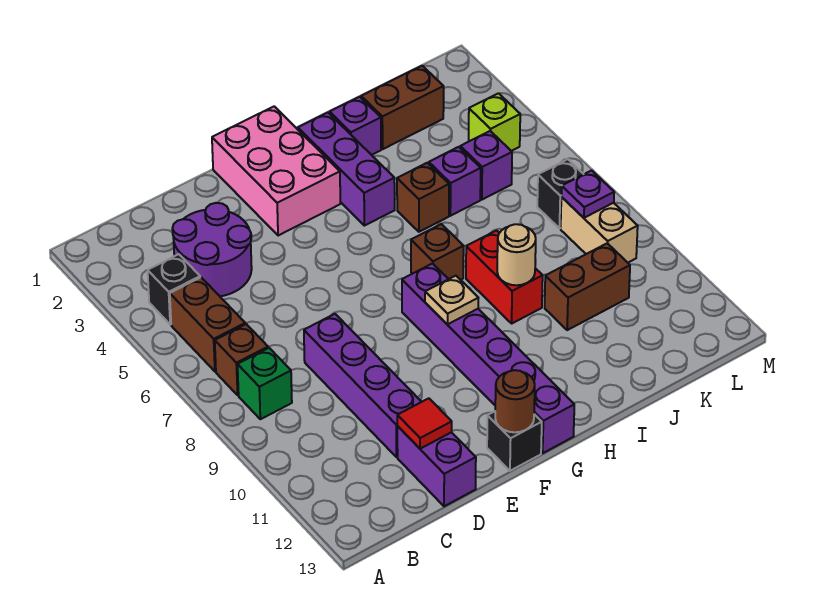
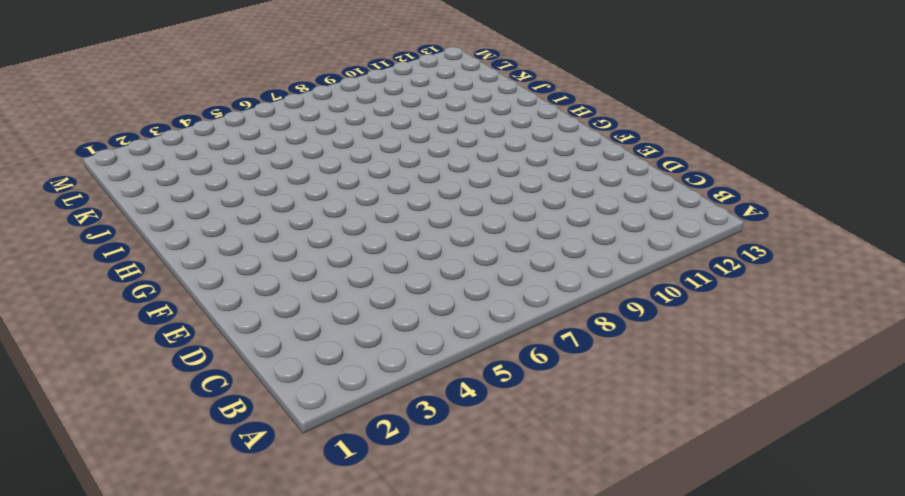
none -> black brick B4 level 1
none -> brown brick B5:B6 level 1
none -> brown brick B7 level 1

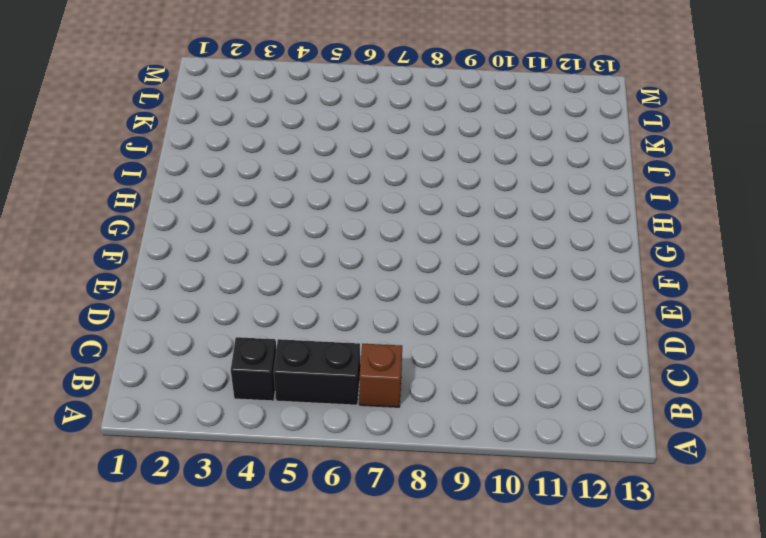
black brick B5:B6 level 1 -> brown brick B5:B6 level 1
none -> green brick B8 level 1
none -> purple round brick C3:D4 level 1
none -> purple brick D8:D11 level 1

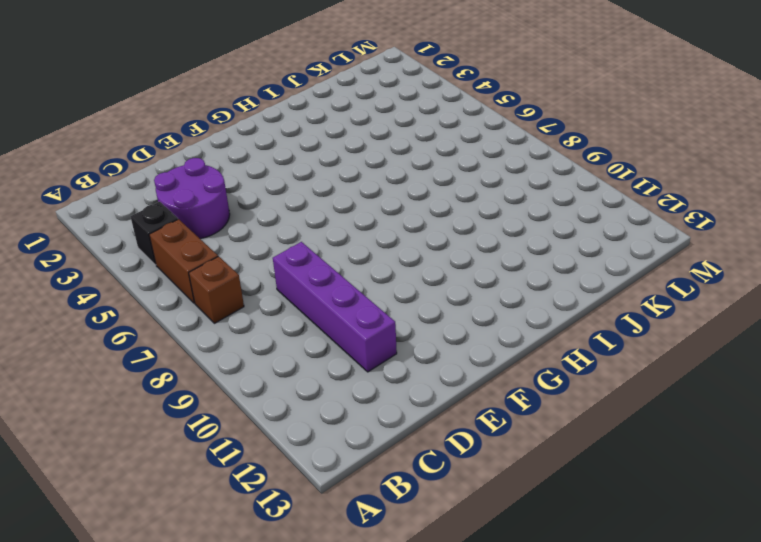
none -> green brick B8 level 1
none -> purple brick D12:D13 level 1
none -> pink brick F1:G3 level 1

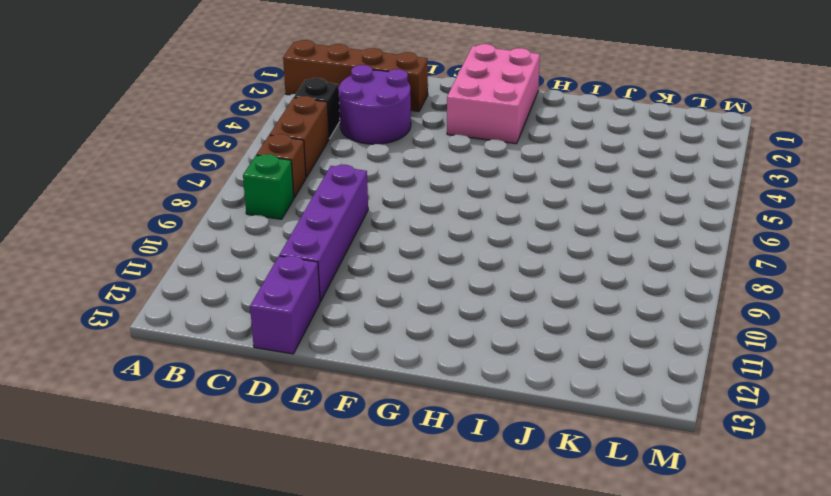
brown brick A2:D2 level 1 -> none
none -> black brick F13 level 1
none -> purple brick G8:G13 level 1
none -> purple brick H2:H4 level 1

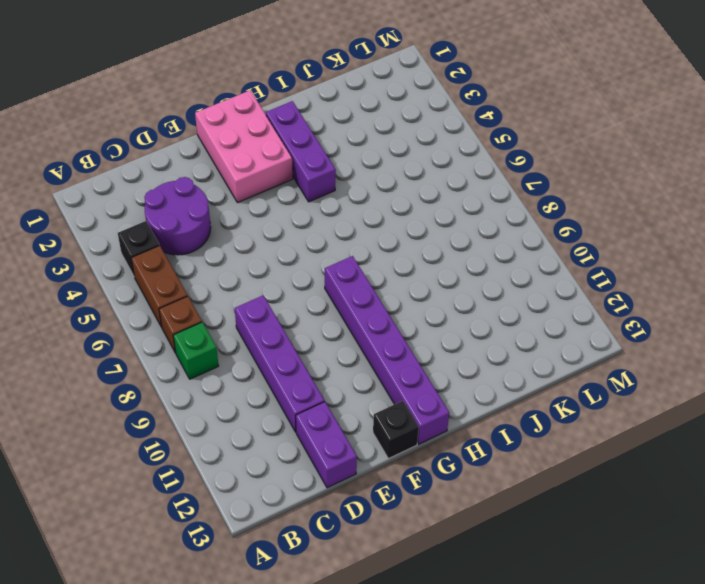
none -> brown brick H7 level 1
none -> purple brick I2 level 1
none -> brown brick I5 level 1

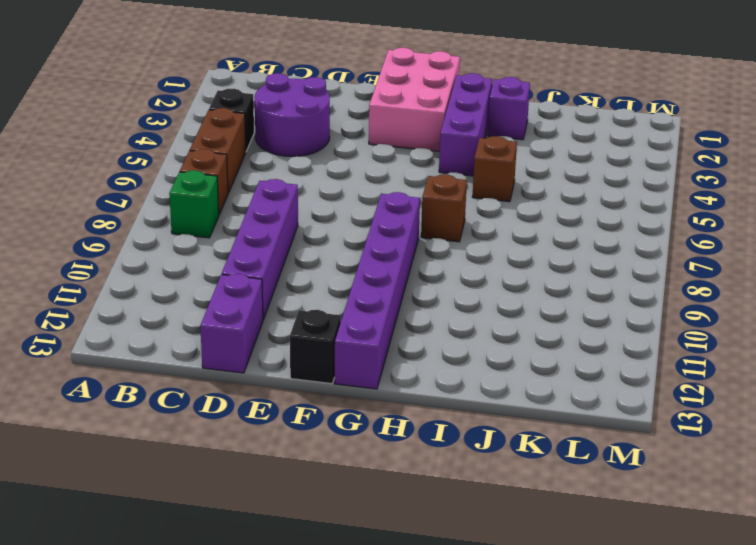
none -> red brick I8:I9 level 1
none -> brown brick J2:K2 level 1
none -> purple brick J5 level 1

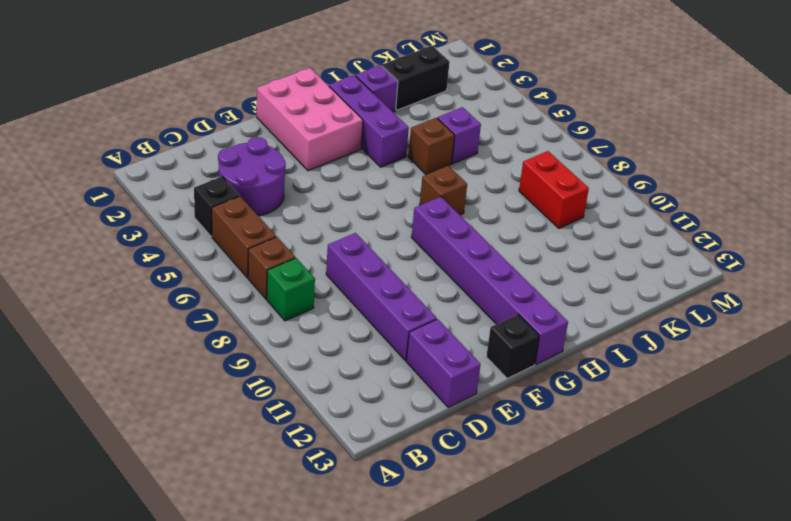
black brick J2:K2 level 1 -> brown brick J2:K2 level 1
red brick K8:K9 level 1 -> red brick I8:I9 level 1
none -> brown brick J10:K10 level 1
none -> purple brick K5 level 1
none -> lime brick L4 level 1

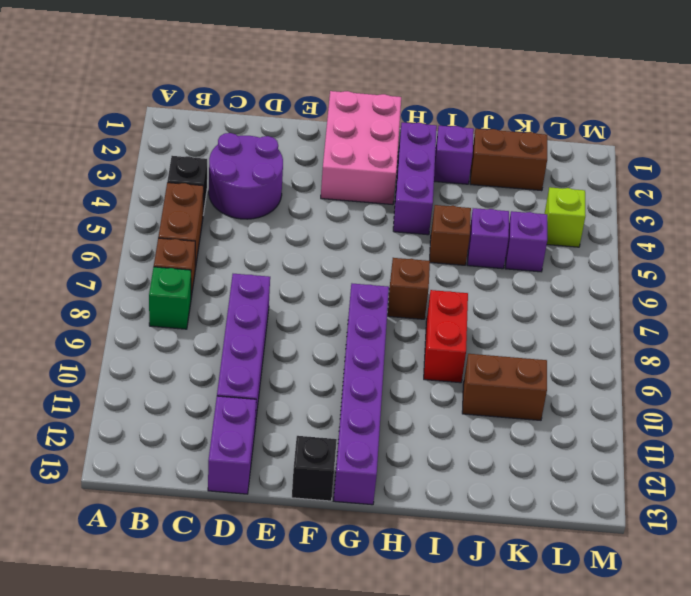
none -> black brick L7 level 1
none -> tan brick L8:L9 level 1
none -> red tile D12 level 2

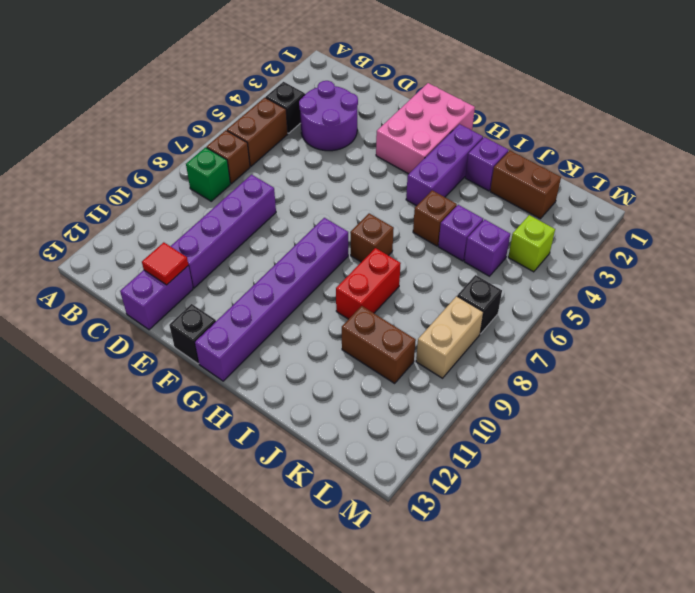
none -> brown round brick F13 level 2
none -> tan plate G9 level 2
none -> tan round brick I9 level 2

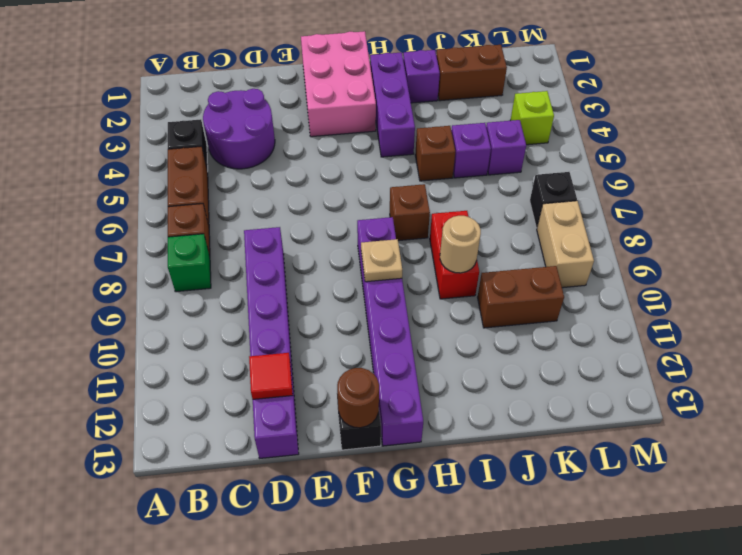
none -> purple plate L8 level 2

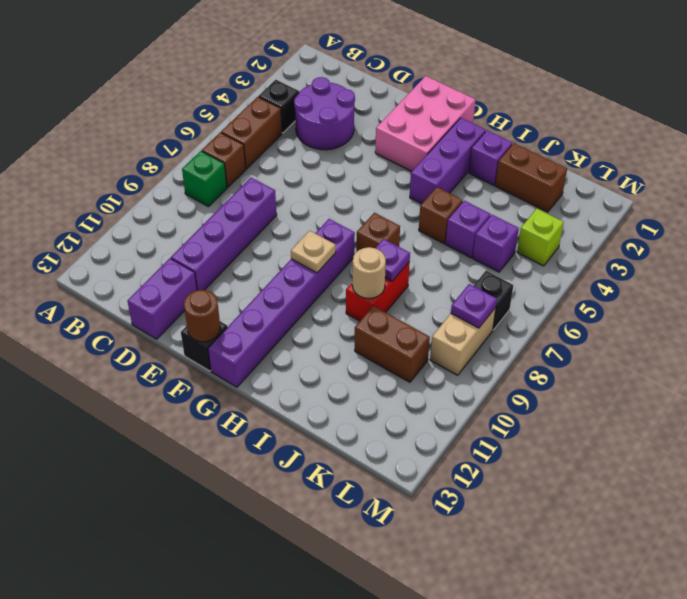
purple plate I8 level 2 -> none
none -> red tile D12 level 2

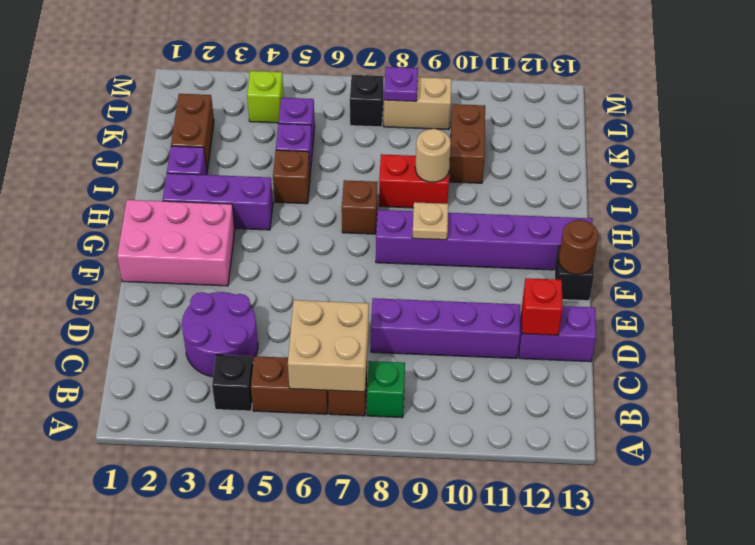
tan brick B6:C7 level 2 -> none
red brick D12 level 2 -> red tile D12 level 2

